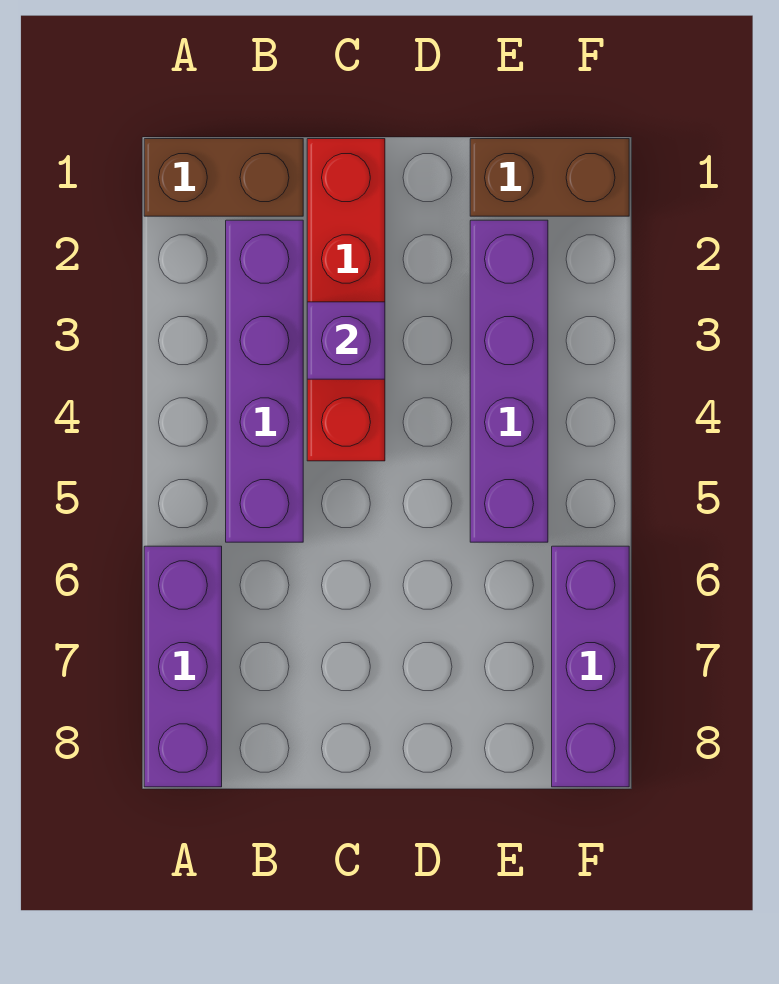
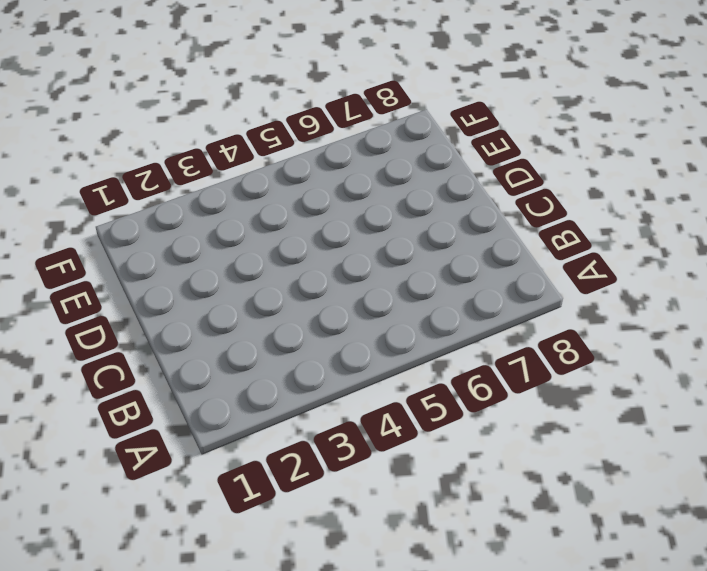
none -> brown brick A1:B1 level 1
none -> purple brick A6:A8 level 1

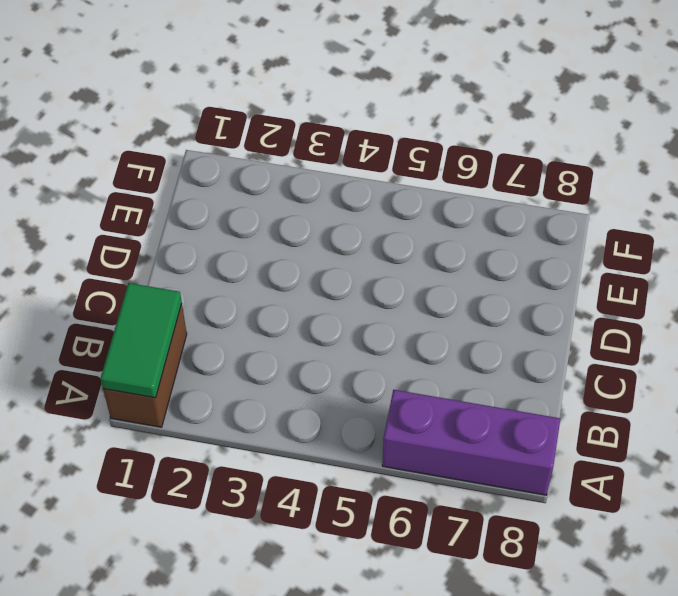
green tile A1:B1 level 2 -> none
none -> purple brick B2:B5 level 1
none -> red brick C1:C4 level 1

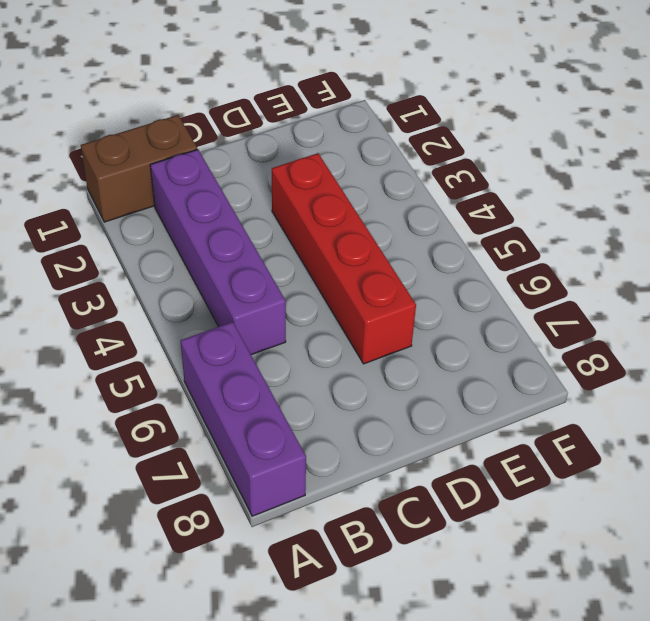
red brick D3:D6 level 1 -> red brick C1:C4 level 1
none -> brown brick E1:F1 level 1
none -> purple brick E2:E5 level 1

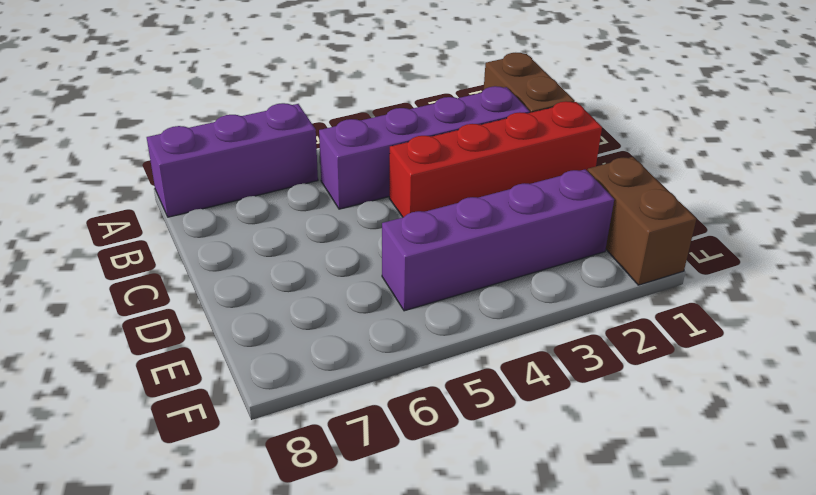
none -> purple brick F6:F8 level 1
none -> purple brick C3 level 2

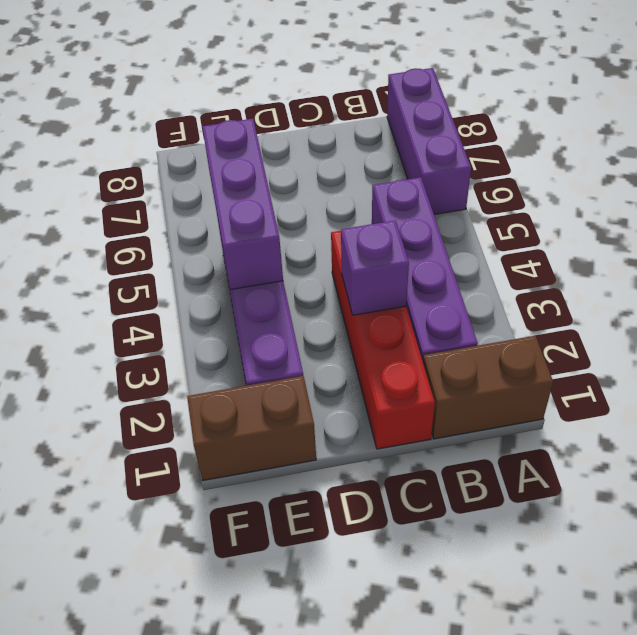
purple brick E4:E6 level 2 -> purple brick F6:F8 level 1

